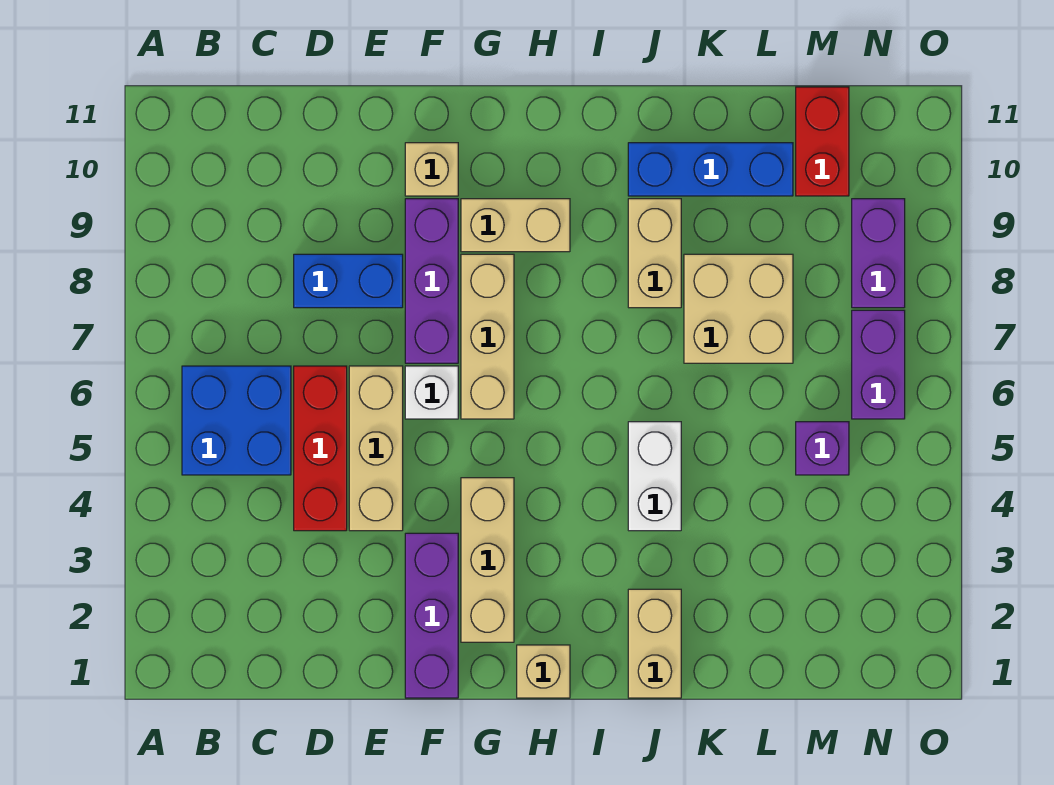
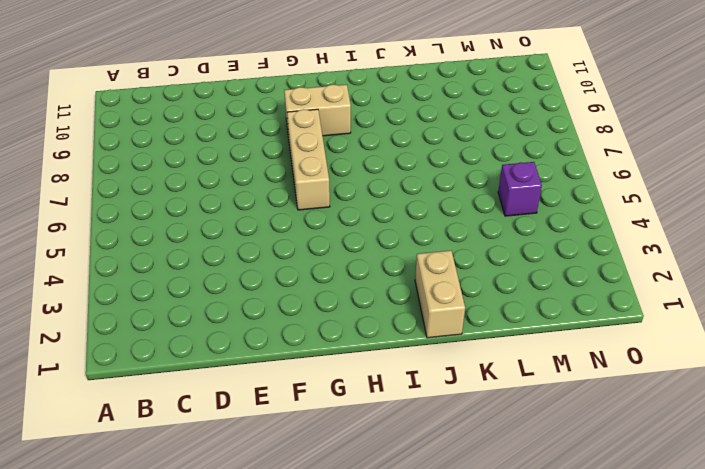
none -> blue brick B5:C6 level 1
none -> red brick D4:D6 level 1
none -> blue brick D8:E8 level 1

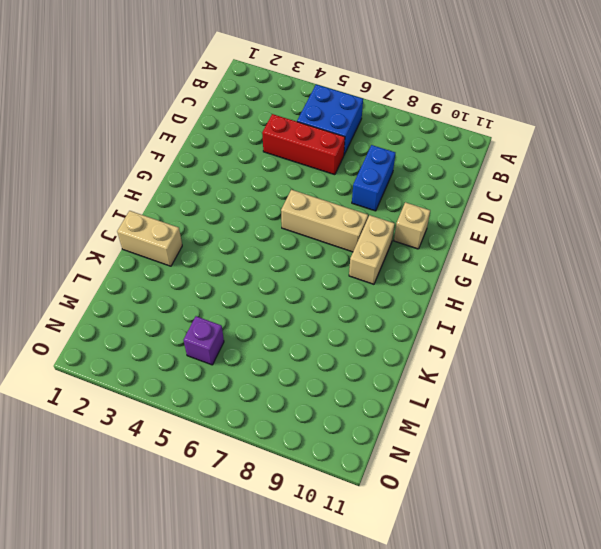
none -> tan brick E4:E6 level 1
none -> purple brick F1:F3 level 1
none -> white brick F6 level 1

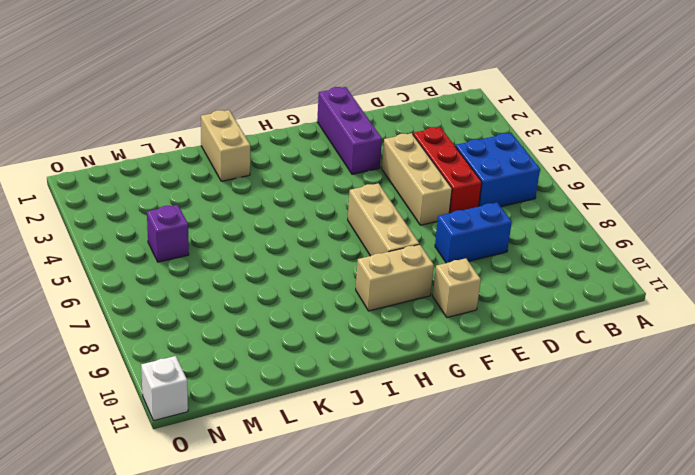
white brick O11 level 1 -> white brick F6 level 1
none -> purple brick F7:F9 level 1
none -> tan brick G2:G4 level 1
none -> tan brick H1 level 1

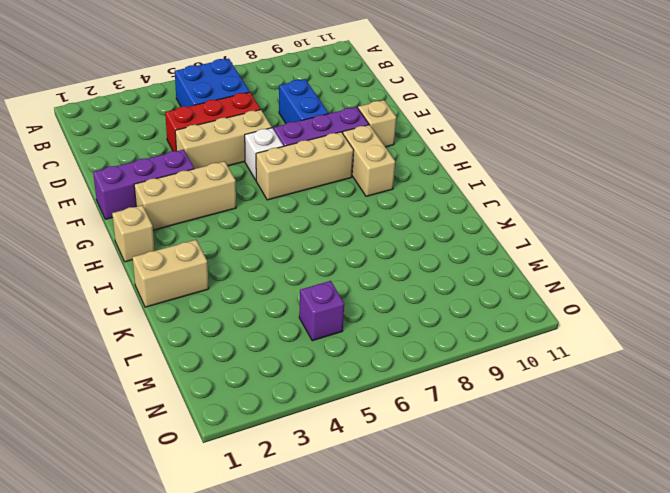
none -> white brick J4:J5 level 1
none -> tan brick J8:J9 level 1
none -> blue brick J10:L10 level 1

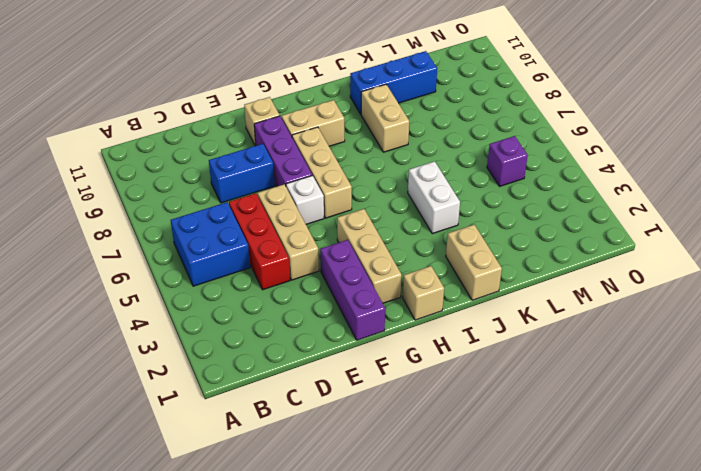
none -> tan brick K7:L8 level 1
none -> red brick M10:M11 level 1
none -> purple brick N6:N7 level 1

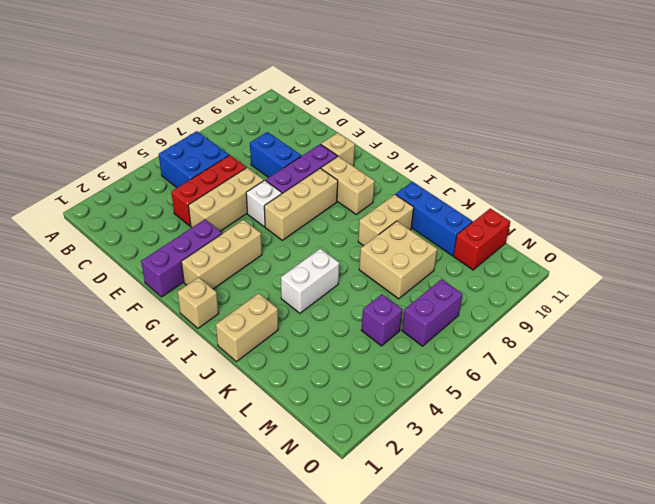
none -> purple brick N8:N9 level 1

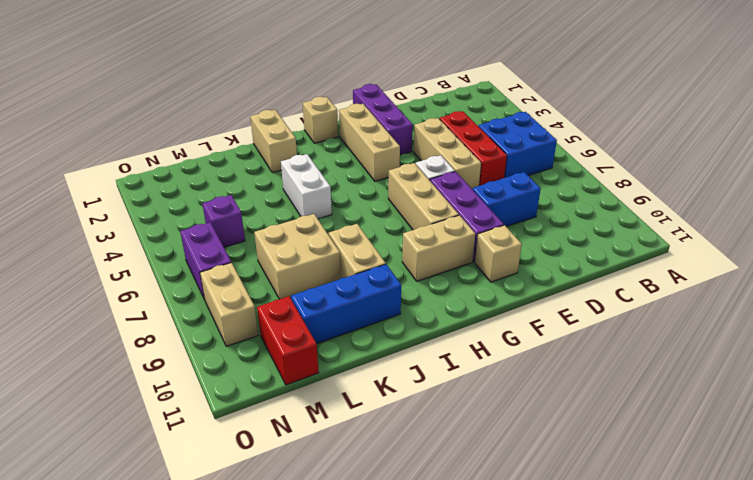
tan brick N8:N9 level 1 -> purple brick N8:N9 level 1

